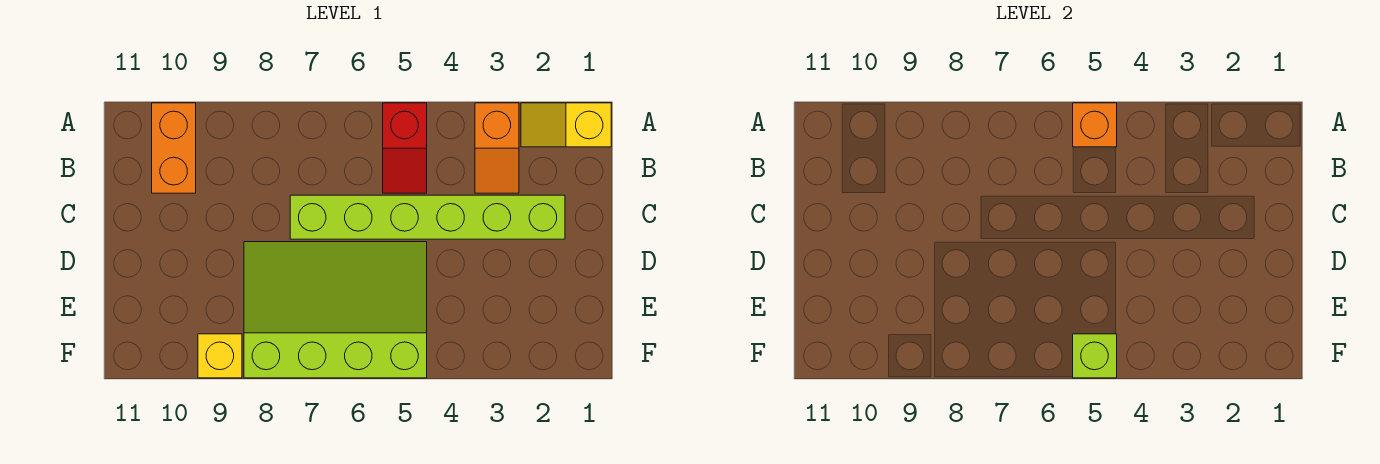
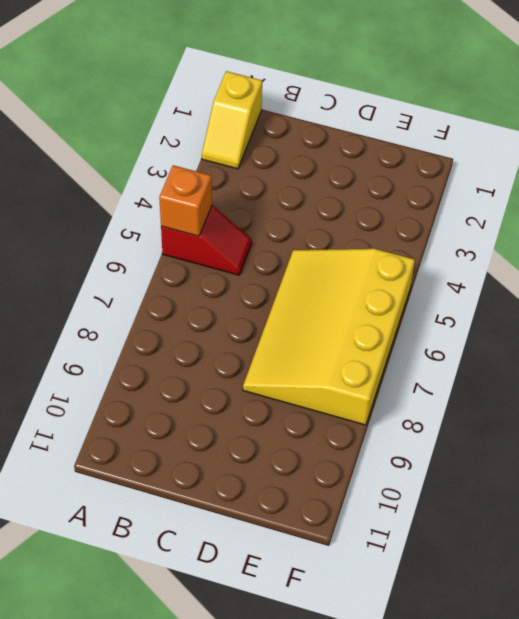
yellow slope D5:F8 level 1 top F -> lime slope D5:F8 level 1 top F
none -> orange slope A3:B3 level 1 top A
none -> orange brick A10:B10 level 1

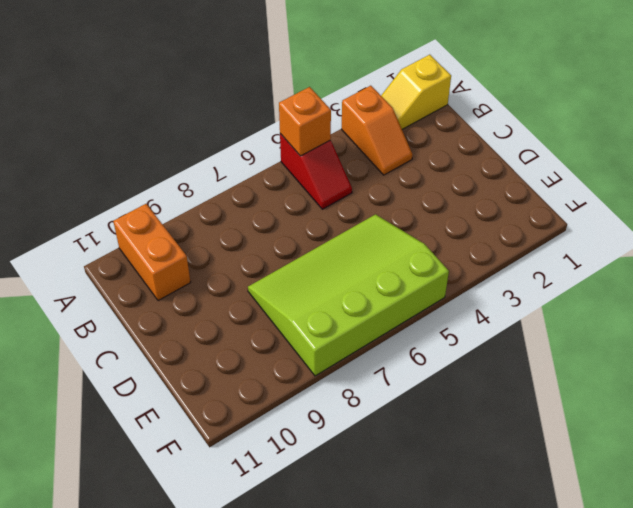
none -> lime brick C2:C7 level 1
none -> yellow brick F9 level 1

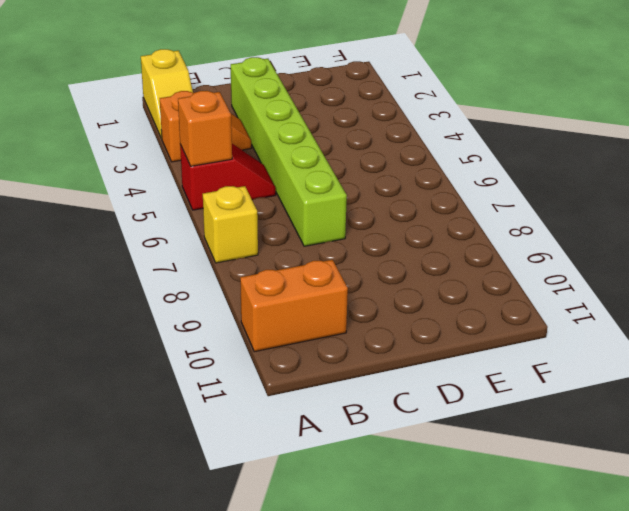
yellow brick A7 level 1 -> yellow brick F9 level 1
none -> lime slope D5:F8 level 1 top F
none -> lime brick F5 level 2

